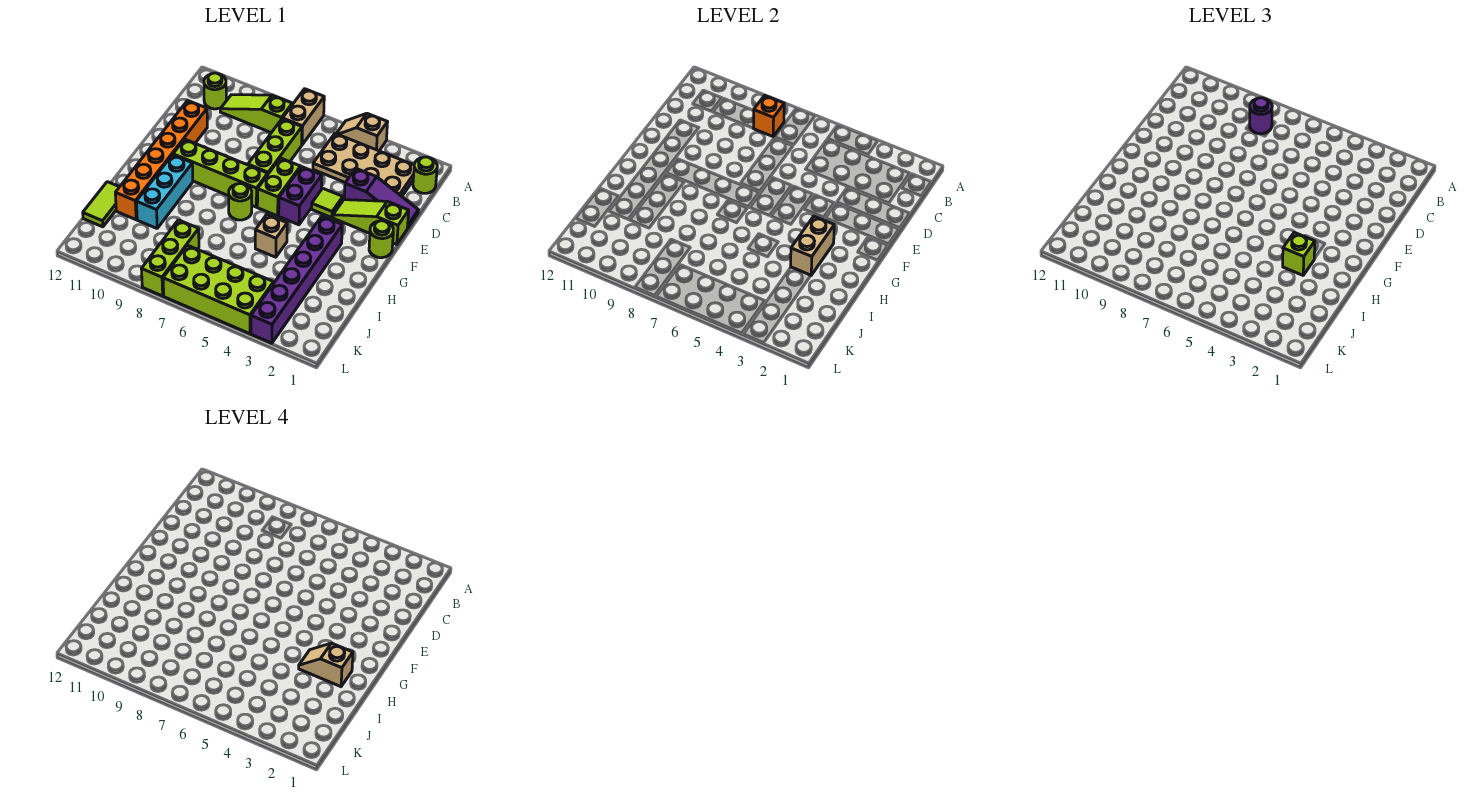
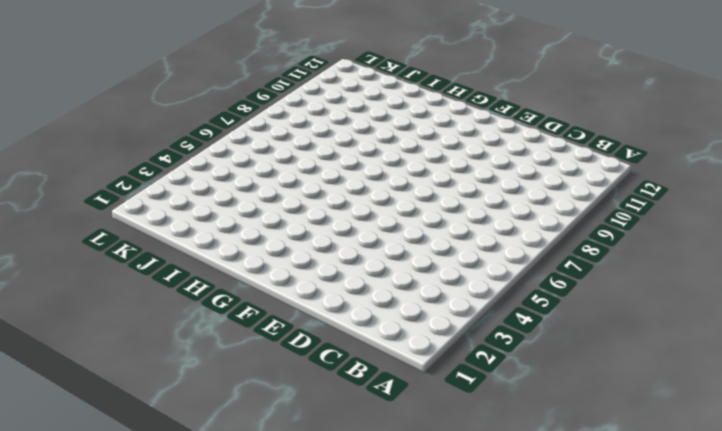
none -> tan slope A4:A5 level 1 top 4
none -> tan brick A7:B7 level 1
none -> lime round brick B1 level 1

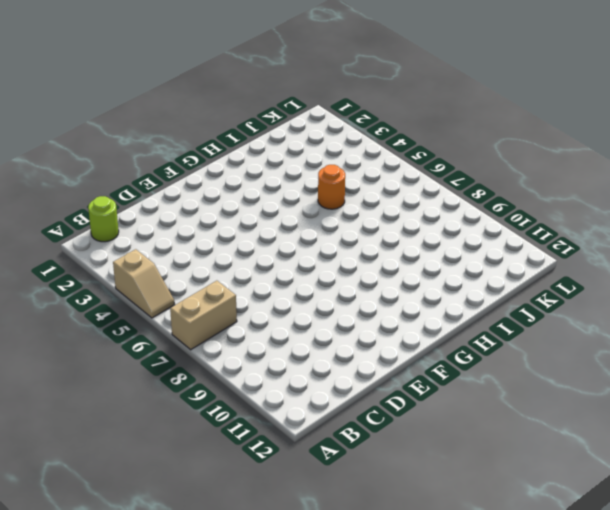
orange round brick I5 level 1 -> none
none -> tan plate B2:C5 level 1
none -> lime slope B8:B10 level 1 top 8
none -> lime round brick B11 level 1

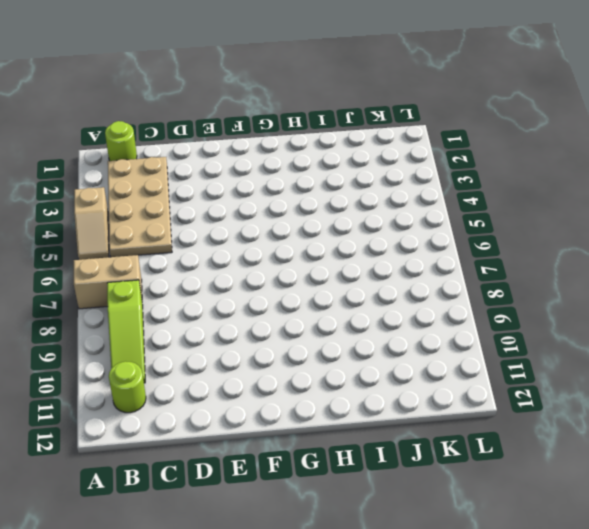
none -> lime brick C7:E7 level 1
none -> purple slope D1:D3 level 1 top 3
none -> orange brick D11:I11 level 1

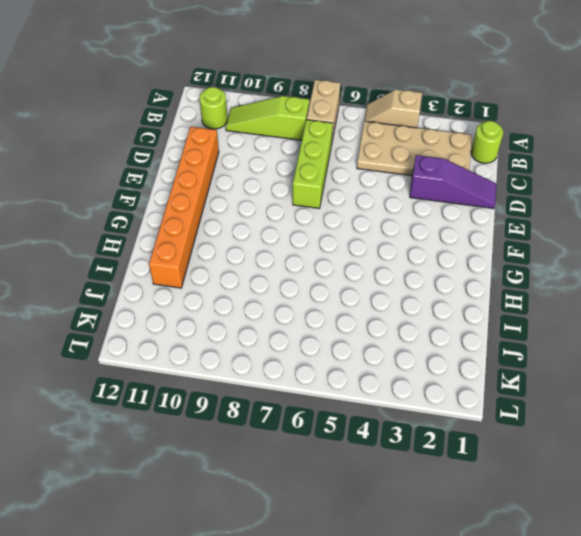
none -> lime slope E1:E3 level 1 top 1
none -> lime tile E4 level 1
none -> purple brick E5:F5 level 1

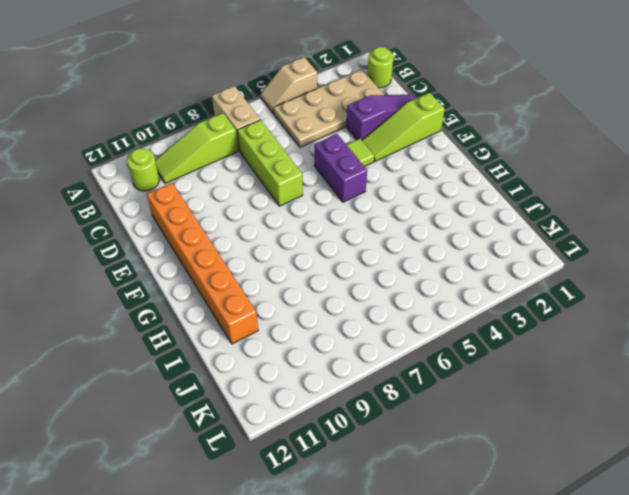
none -> lime brick E6:F6 level 1
none -> lime round brick F1 level 1
none -> lime brick F7:F10 level 1

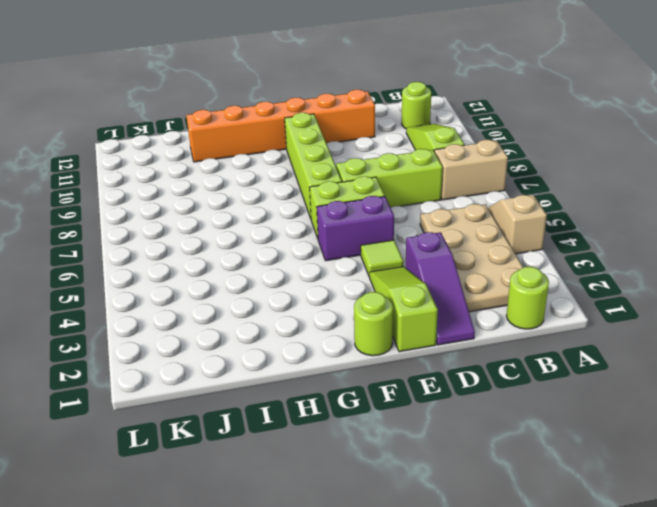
none -> purple brick G3:L3 level 1
none -> lime round brick G7 level 1
none -> cyan brick G10:I10 level 1

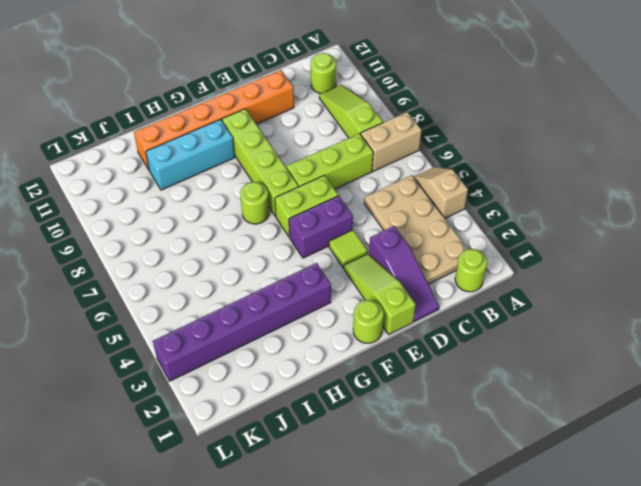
none -> tan brick H5 level 1
none -> lime tile I12:J12 level 1
none -> lime brick J8:L8 level 1

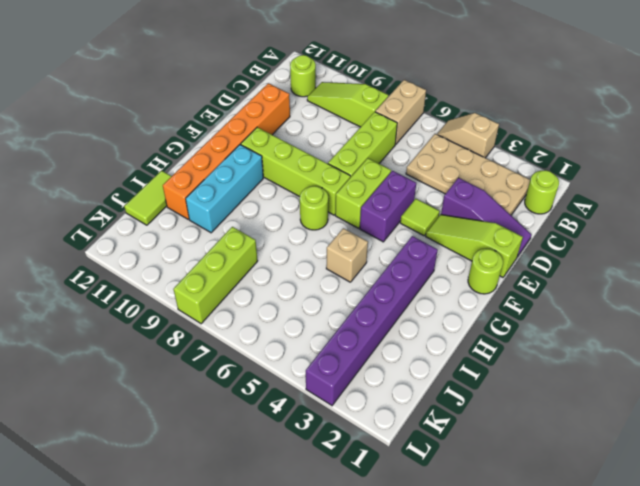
none -> lime brick K4:L7 level 1
none -> orange brick B8 level 2
none -> tan brick G3:H3 level 2

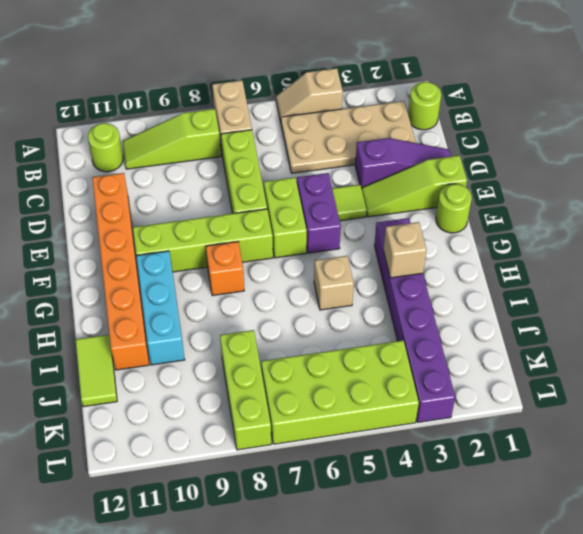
orange brick G8 level 1 -> orange brick B8 level 2
tan brick H3 level 2 -> tan brick G3:H3 level 2
none -> lime round brick G7 level 1
none -> purple round brick B8 level 3
none -> lime brick H3 level 3

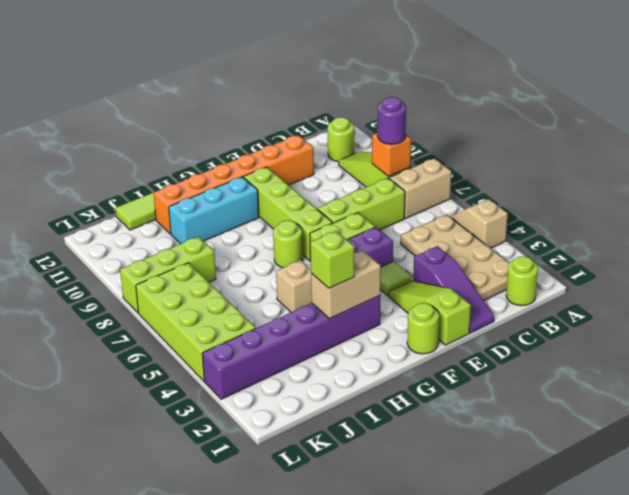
none -> tan slope H2:H3 level 4 top 2

